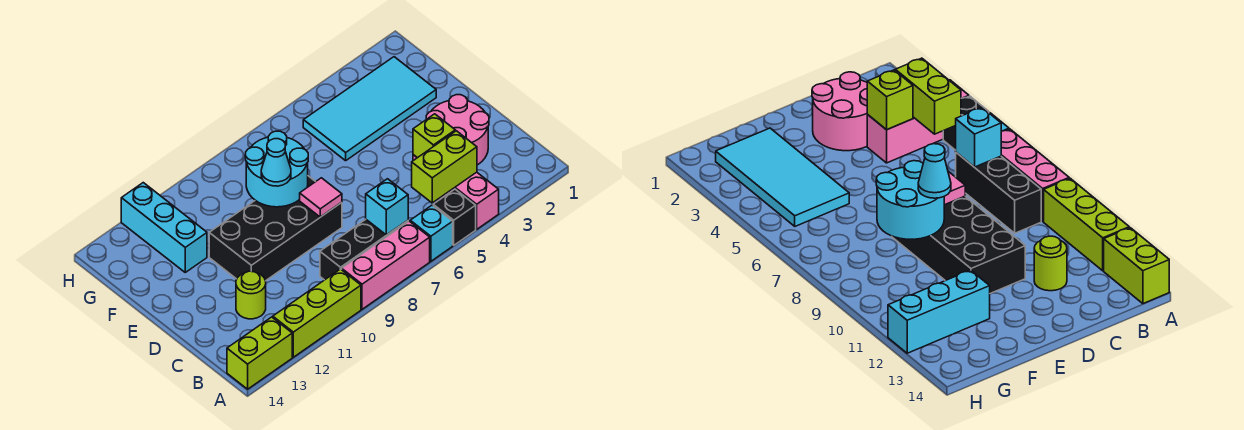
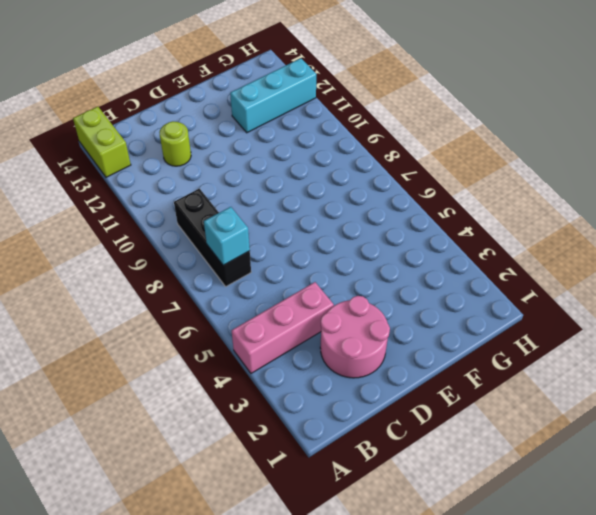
none -> black brick A5 level 1
none -> cyan brick A6 level 1
none -> pink brick A7:A9 level 1

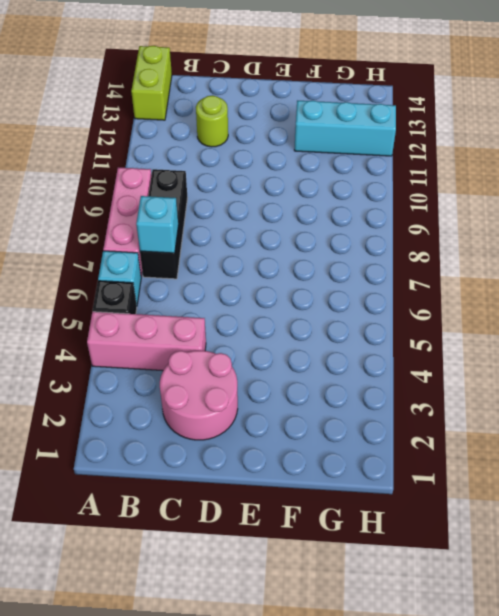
none -> lime brick A10:A12 level 1
none -> black brick D8:E11 level 1
none -> cyan tile F2:G5 level 1

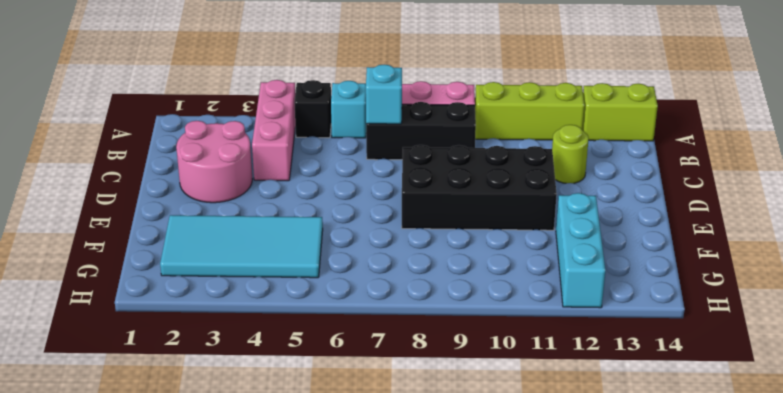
none -> lime brick B4:B5 level 2
none -> lime brick C4 level 2
none -> pink tile D8 level 2

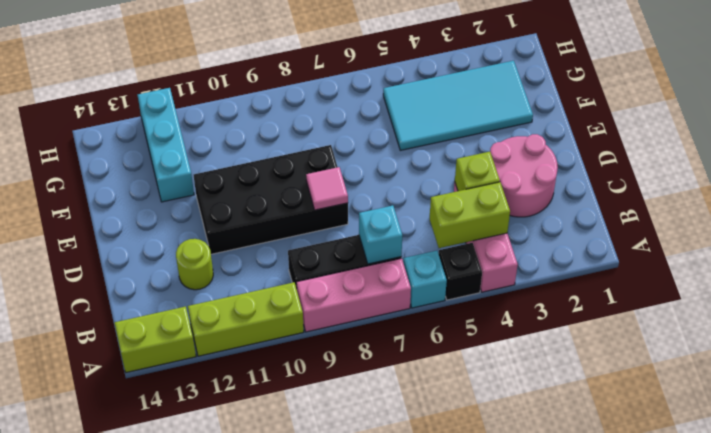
none -> cyan round brick E8:F9 level 2
none -> cyan cone E9 level 3

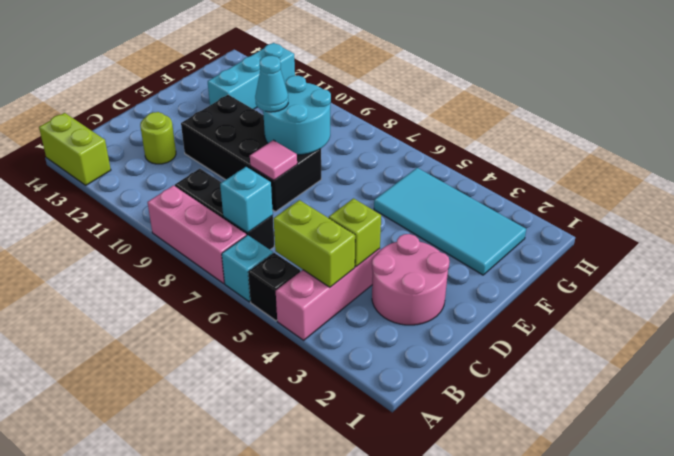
none -> lime brick A10:A12 level 1

